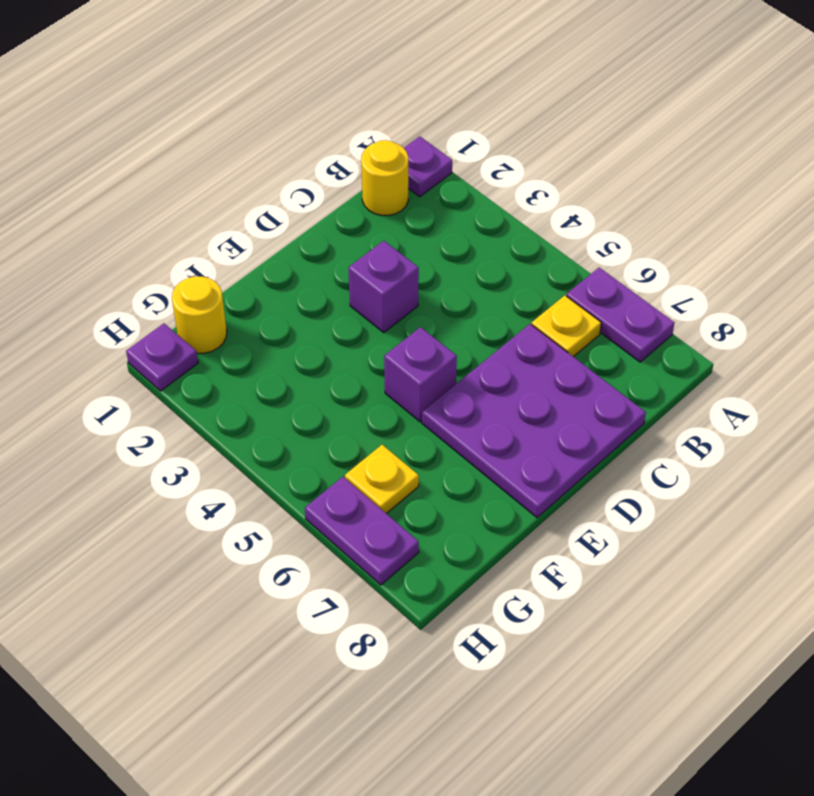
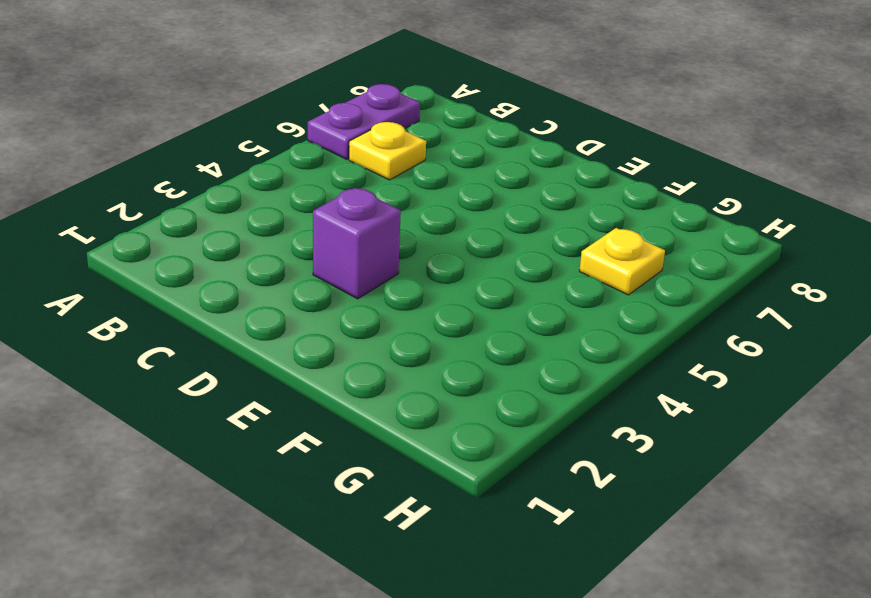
none -> purple plate A1 level 1
none -> yellow round brick B1 level 1

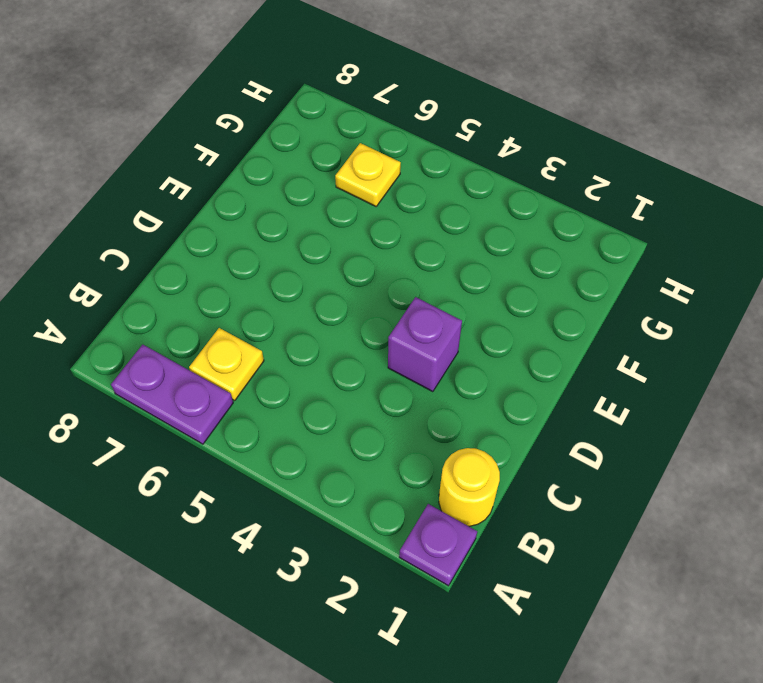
none -> purple plate C6:E8 level 1
none -> purple brick E5 level 1

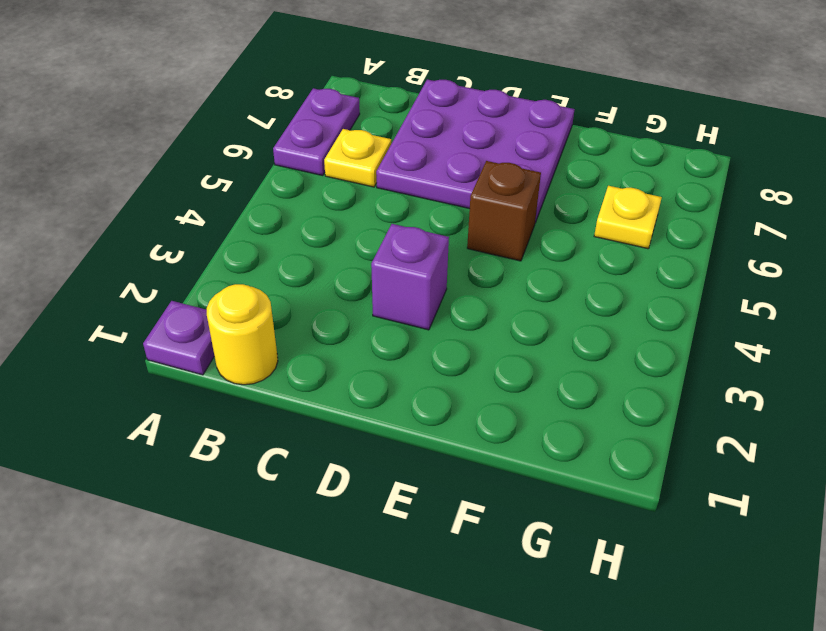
brown brick E5 level 1 -> purple brick E5 level 1
none -> yellow round brick G1 level 1
none -> purple plate H1 level 1

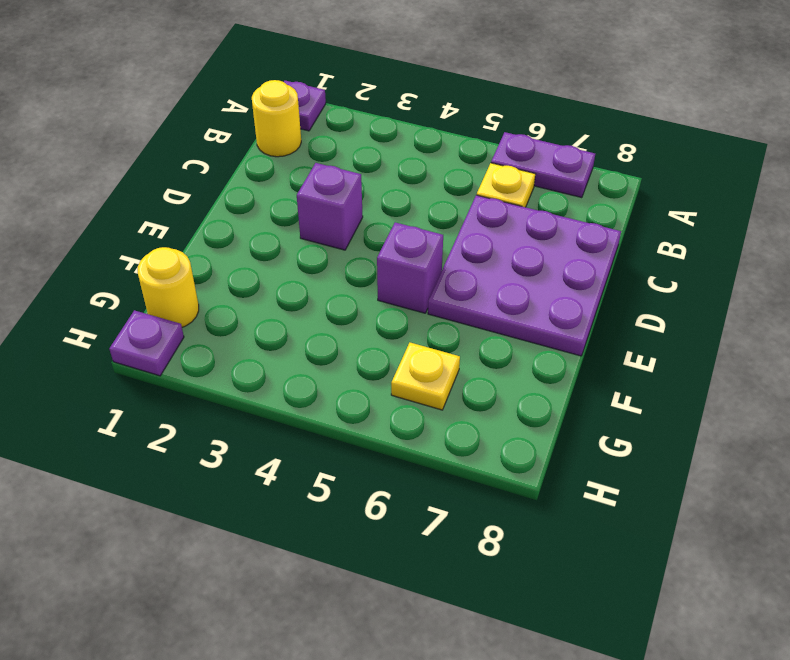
none -> purple plate H6:H7 level 1

